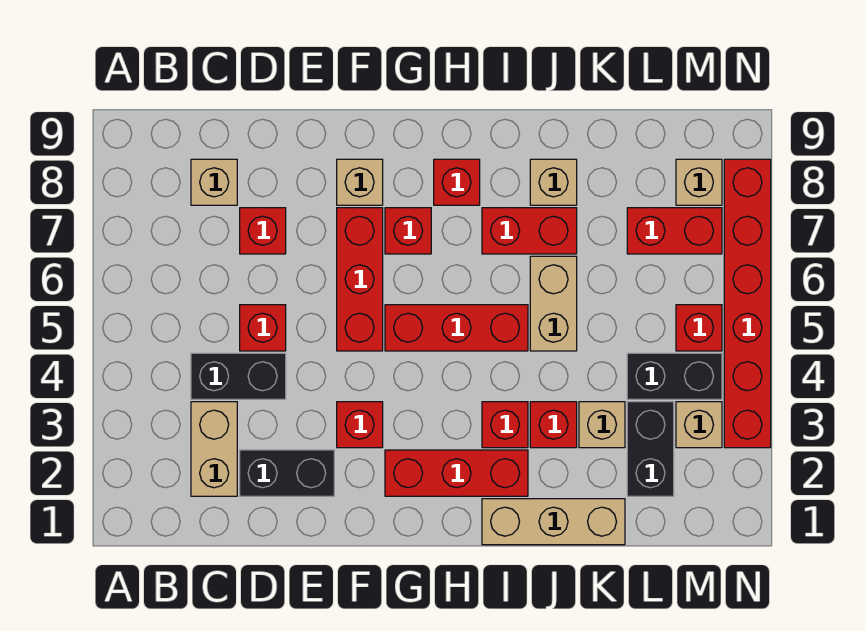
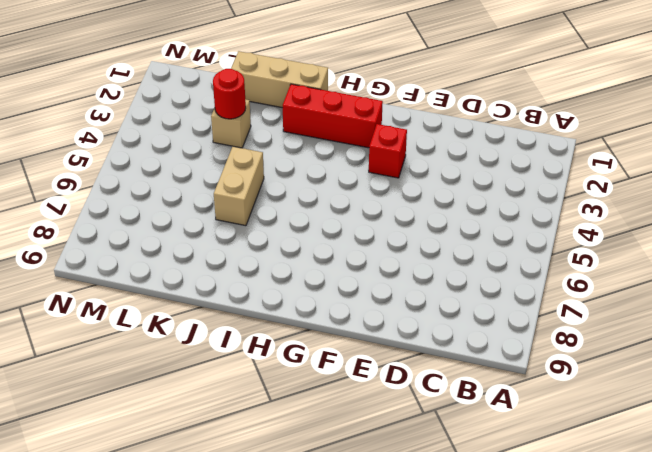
red round brick K3 level 2 -> none
none -> tan brick C2:C3 level 1
none -> black brick C4:D4 level 1
none -> tan brick C8 level 1

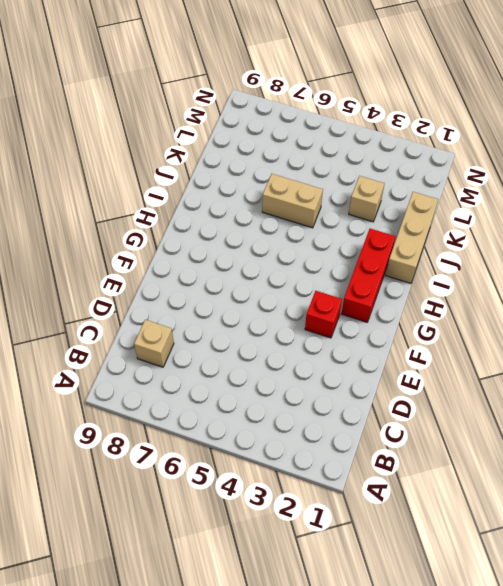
none -> tan brick C2:C3 level 1
none -> black brick C4:D4 level 1
none -> black brick D2:E2 level 1

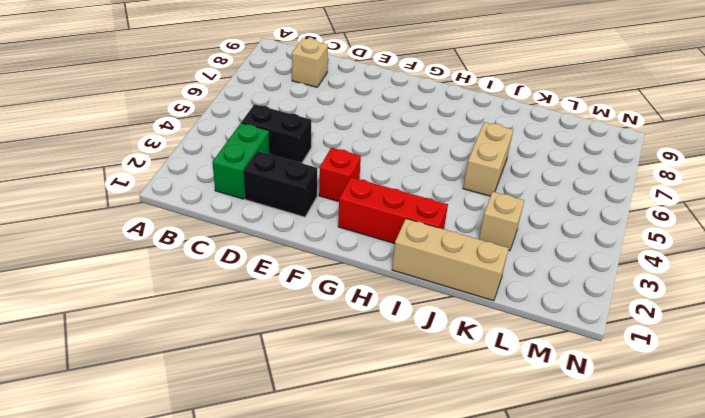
green brick C2:C3 level 1 -> tan brick C2:C3 level 1
none -> red brick D5 level 1
none -> red brick D7 level 1
none -> red brick F5:F7 level 1

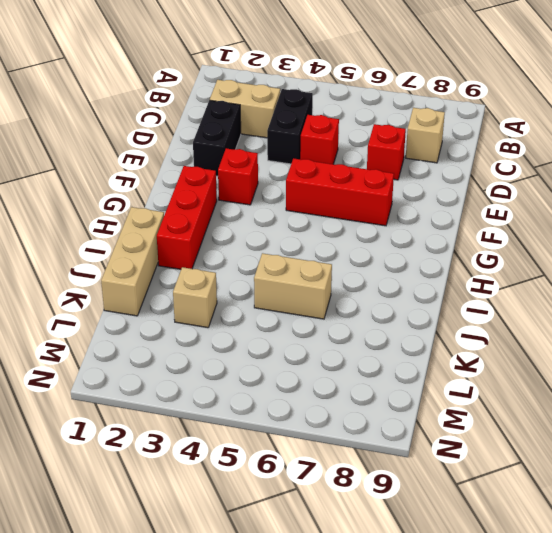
none -> tan brick F8 level 1
none -> red brick G5:I5 level 1
none -> red brick G7 level 1

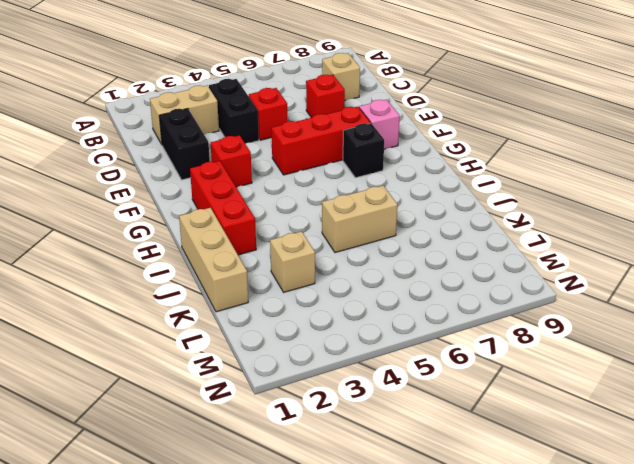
pink brick F8 level 1 -> tan brick F8 level 1
black brick G7 level 1 -> red brick G7 level 1
none -> red brick G5:I5 level 1
none -> red brick H8 level 1
none -> red brick I3 level 1

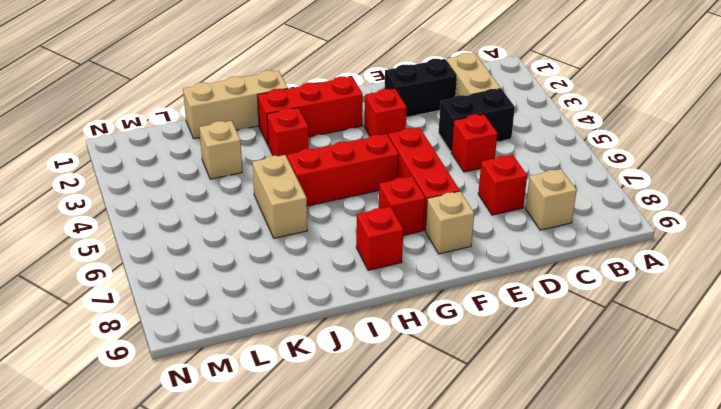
none -> red brick I7:J7 level 1
none -> red brick J3 level 1
none -> tan brick J8 level 1

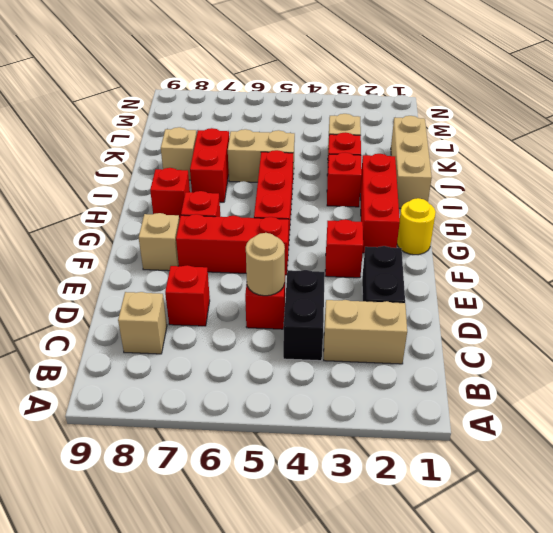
tan round brick D5 level 2 -> none
yellow round brick G1 level 1 -> none
none -> black brick L2:L3 level 1
none -> black brick L4:M4 level 1
none -> red brick L7:M7 level 1

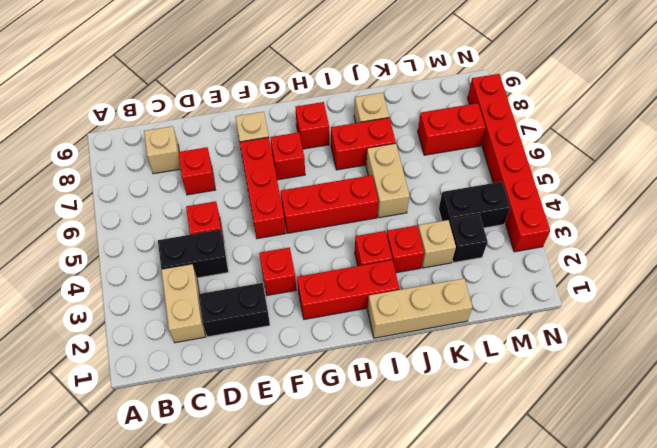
black brick L3 level 1 -> black brick L2:L3 level 1
none -> tan brick M3 level 1
none -> red brick M5 level 1
none -> tan brick M8 level 1

